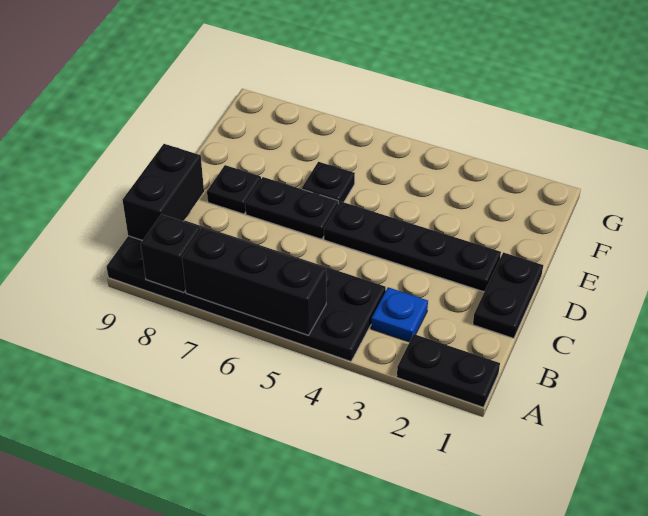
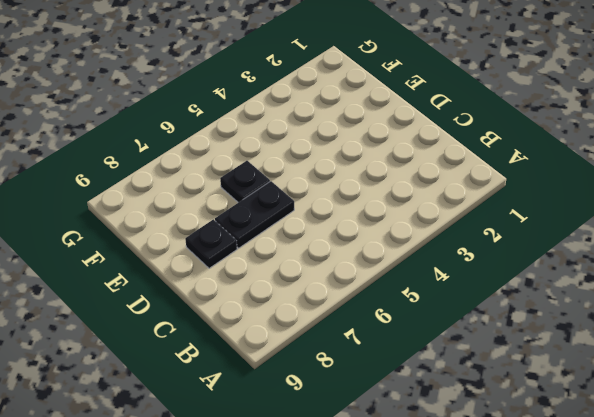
none -> black plate A1:A2 level 1
none -> black plate A4:B9 level 1

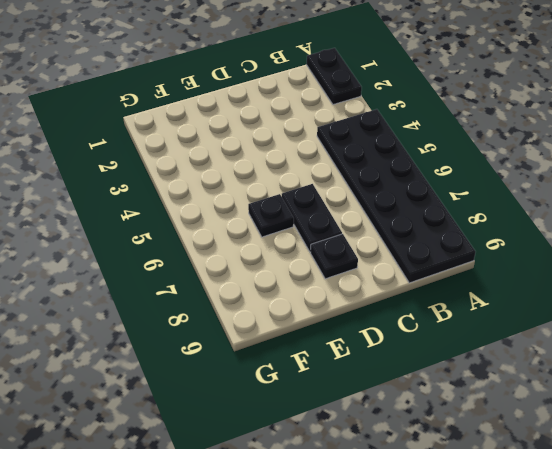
none -> blue plate B3 level 1
none -> black plate C1:D1 level 1

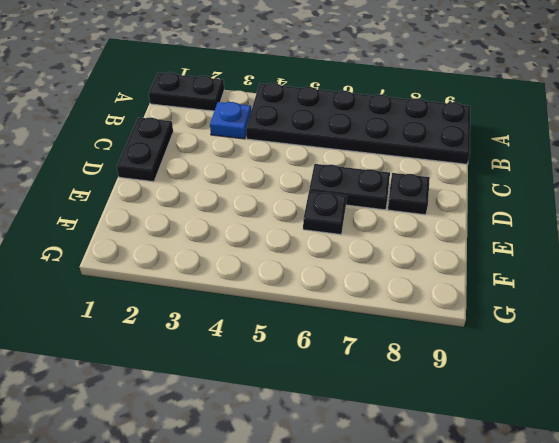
none -> black plate D2:D5 level 1
none -> black brick A5:A7 level 2

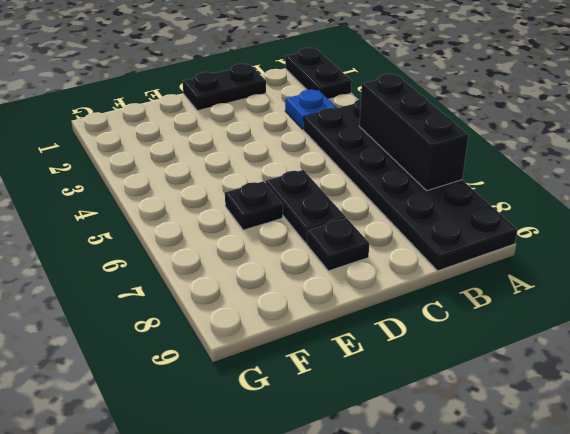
none -> black plate D2:D5 level 1
none -> black brick A8 level 2

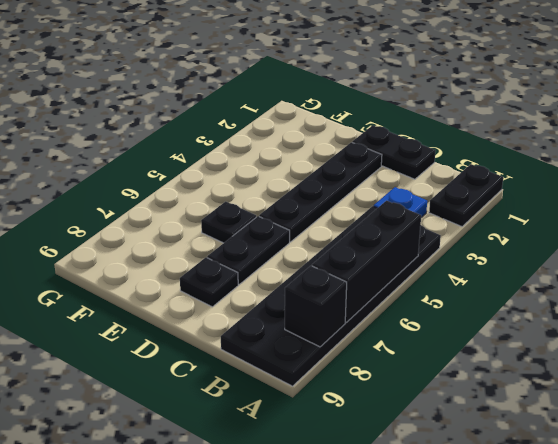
none -> black brick B9:C9 level 2

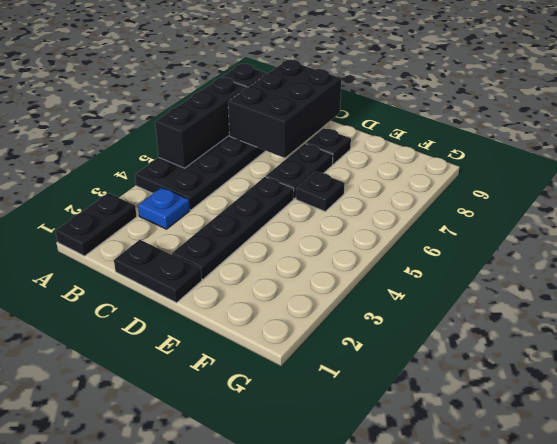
black brick B7:C9 level 2 -> black brick B9:C9 level 2

